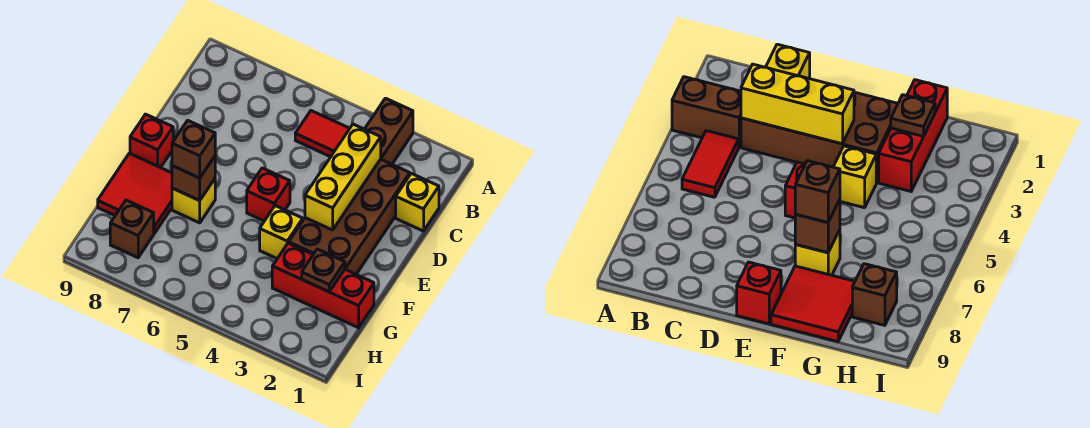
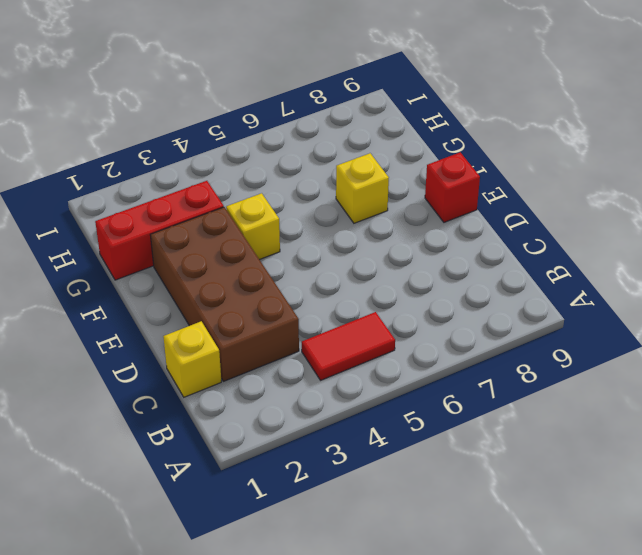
none -> brown brick A3:B3 level 1
none -> red brick E5 level 1
none -> red tile F8:G9 level 1

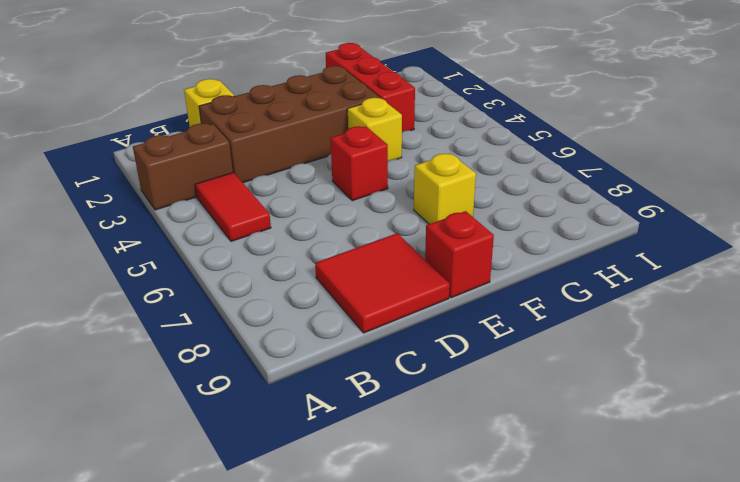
red tile C8:D9 level 1 -> red tile F8:G9 level 1
none -> brown brick H8 level 1
none -> yellow brick C3:E3 level 2
none -> brown brick F7 level 2

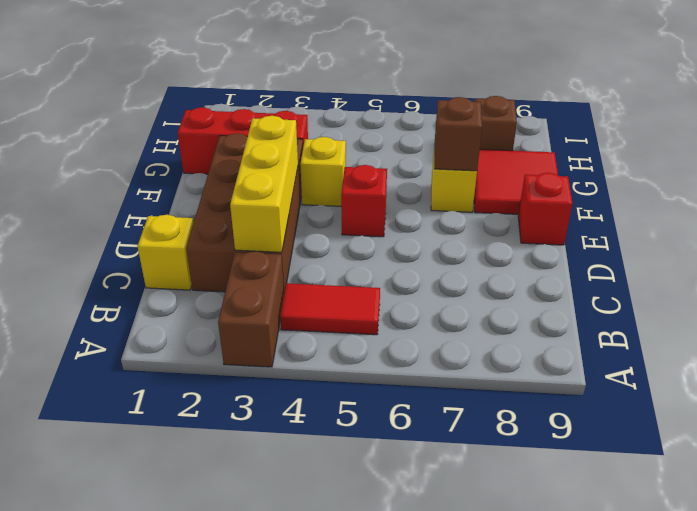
none -> brown plate G2 level 2
none -> brown brick F7 level 3

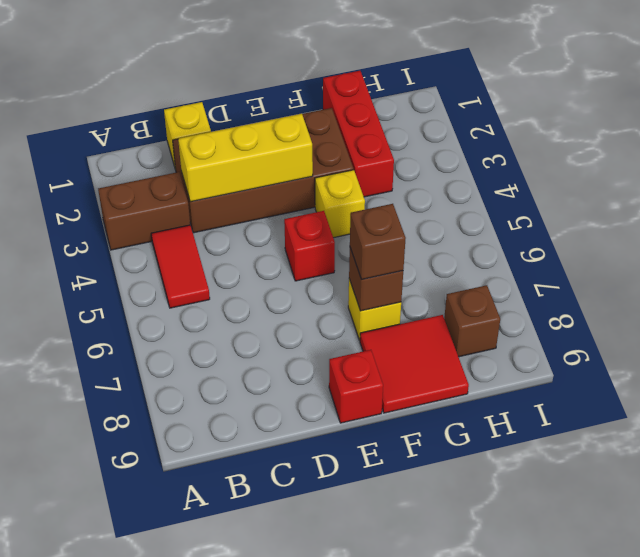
none -> brown plate G2 level 2

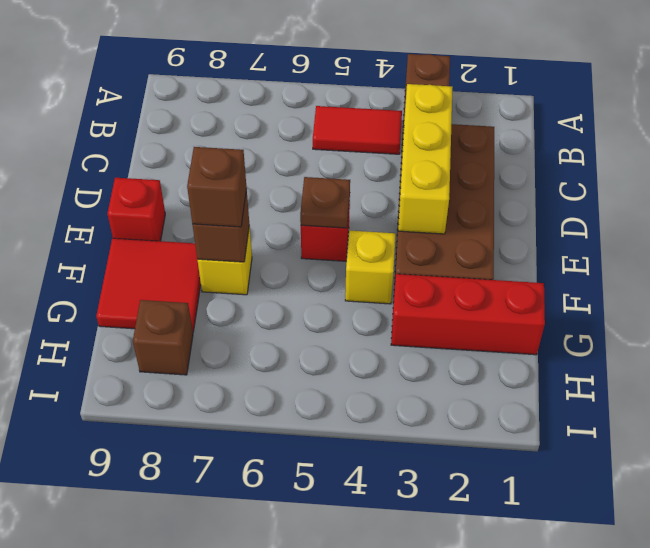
brown plate E5 level 2 -> brown plate G2 level 2
none -> yellow brick C1 level 1

